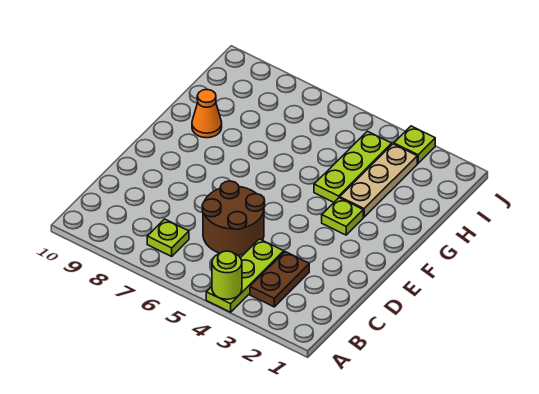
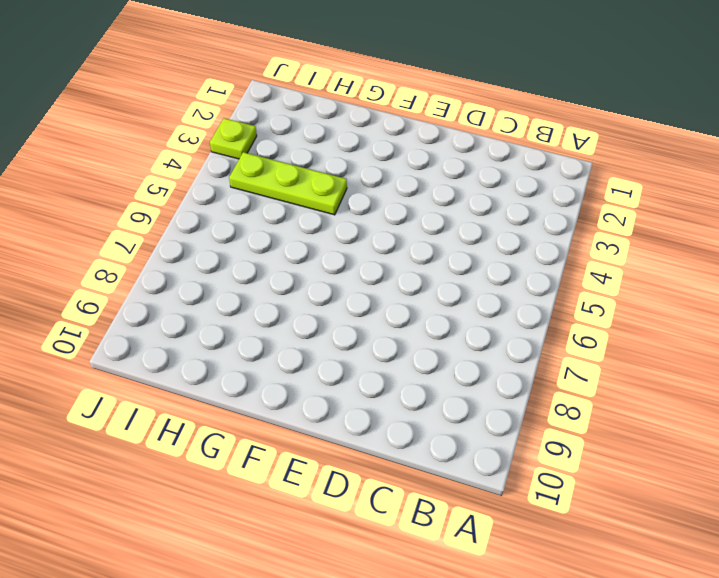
none -> lime plate A4:C4 level 1
none -> brown plate B3:C3 level 1

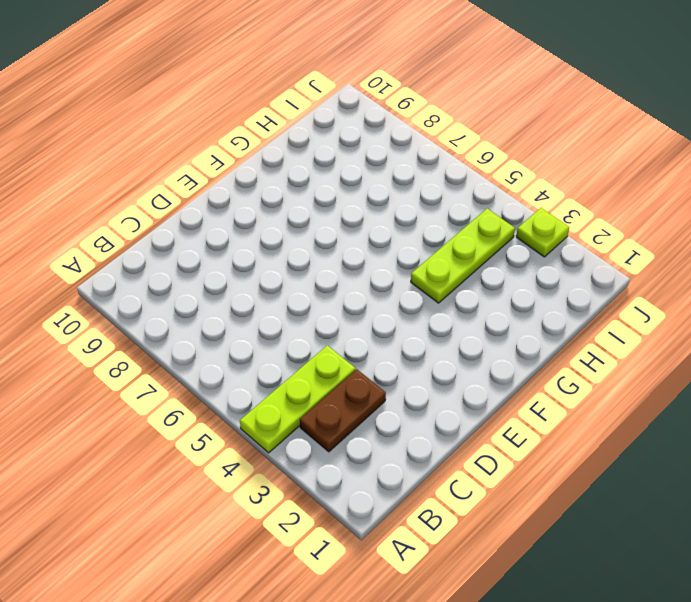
none -> lime plate B7 level 1
none -> brown round brick C5:D6 level 1

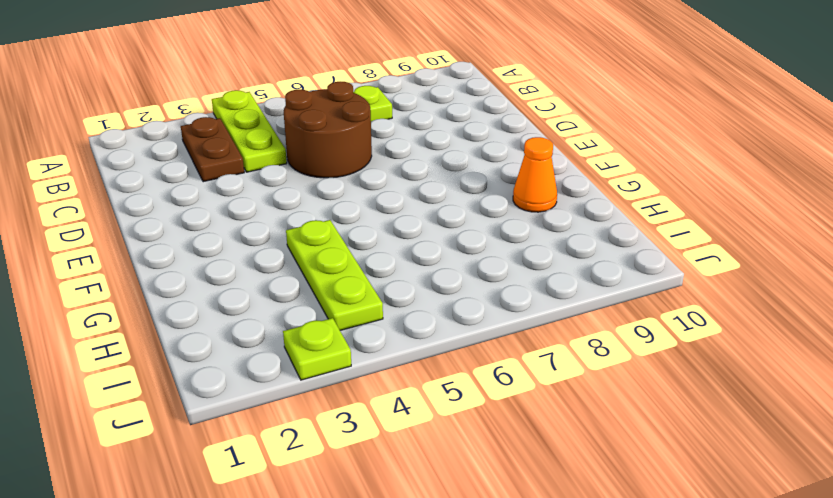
none -> lime plate F3 level 1
none -> tan plate G3:I3 level 1

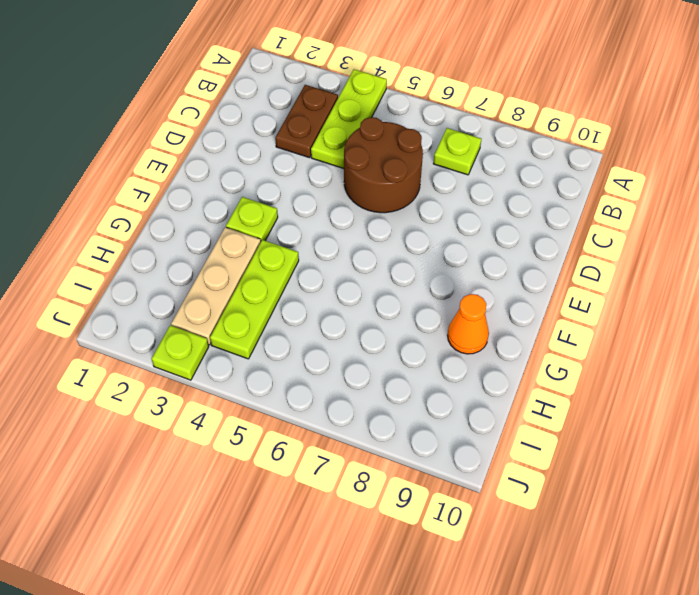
none -> lime round brick A4 level 2

